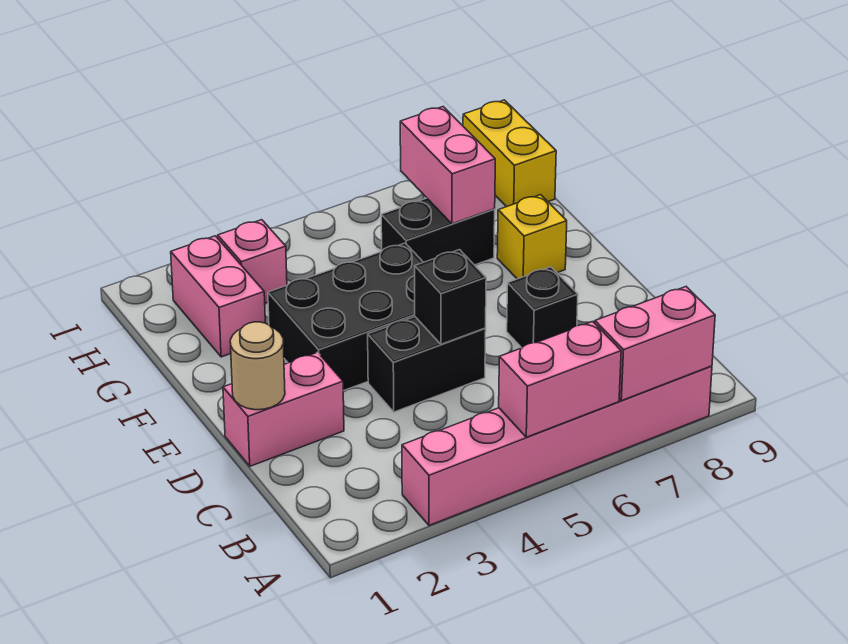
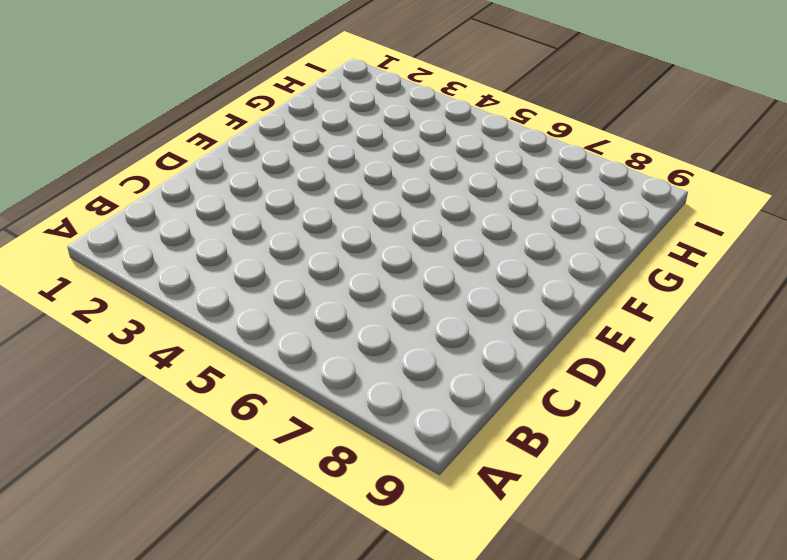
none -> pink brick A3:A8 level 1
none -> pink brick D1:D2 level 1
none -> black brick D4:D5 level 1

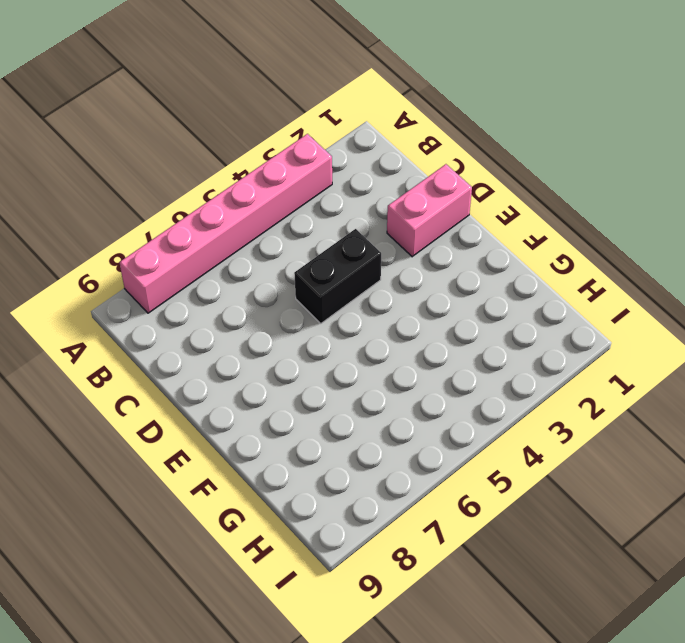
none -> black brick D7 level 1
none -> black brick E3:F5 level 1
none -> yellow brick F8 level 1

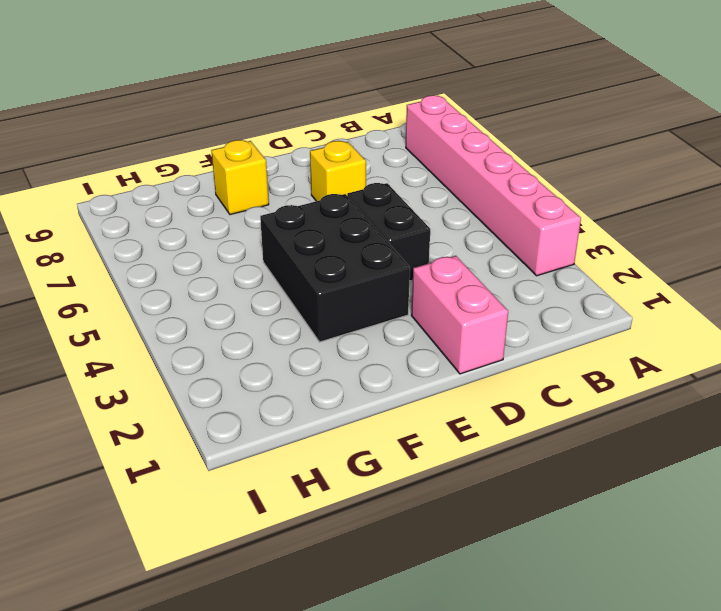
yellow brick D7 level 1 -> black brick D7 level 1
none -> pink brick G2:H2 level 1
none -> black brick G6:G7 level 1
none -> pink brick H3 level 1

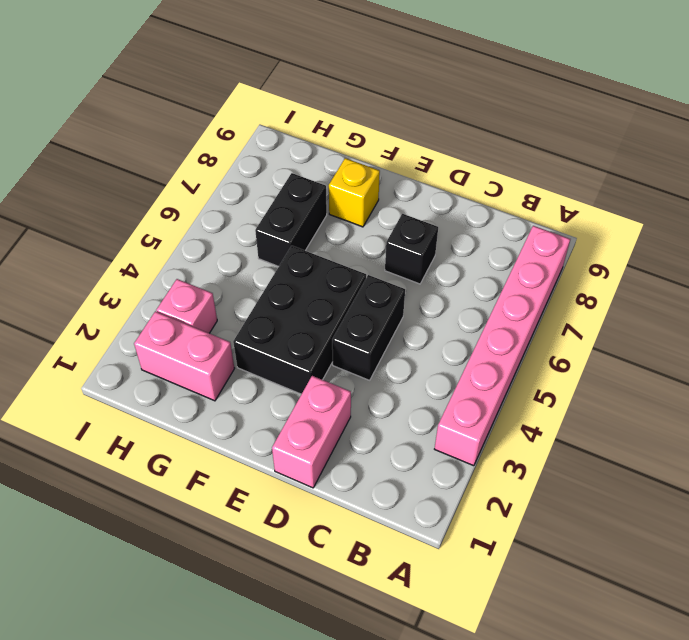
none -> yellow brick H9:I9 level 1
none -> pink brick A5:A6 level 2
none -> pink brick A7:A8 level 2

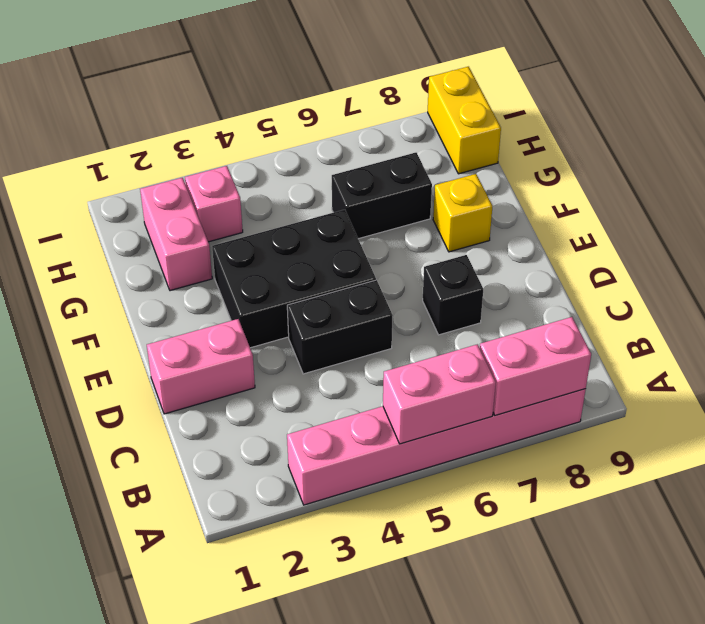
none -> tan round brick D1 level 2
none -> black brick D5 level 2
none -> pink brick G7:H7 level 2

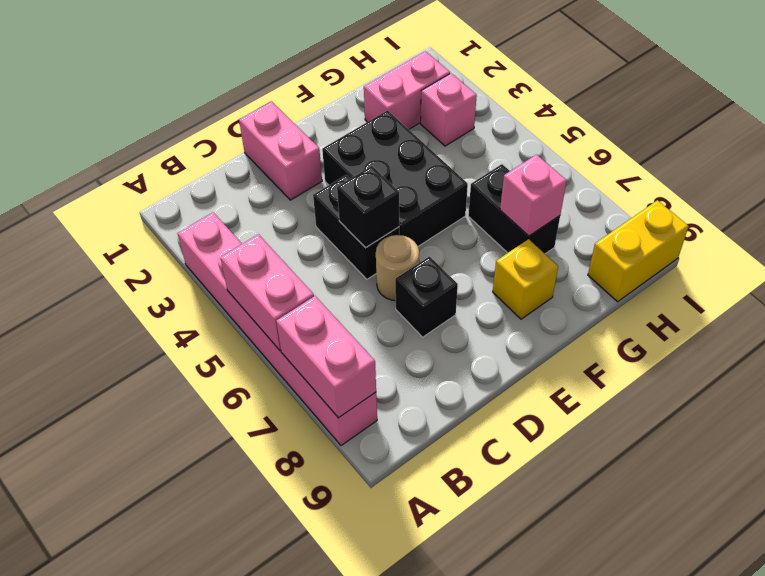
tan round brick D6 level 1 -> tan round brick D1 level 2
pink brick G7 level 2 -> pink brick G7:H7 level 2

